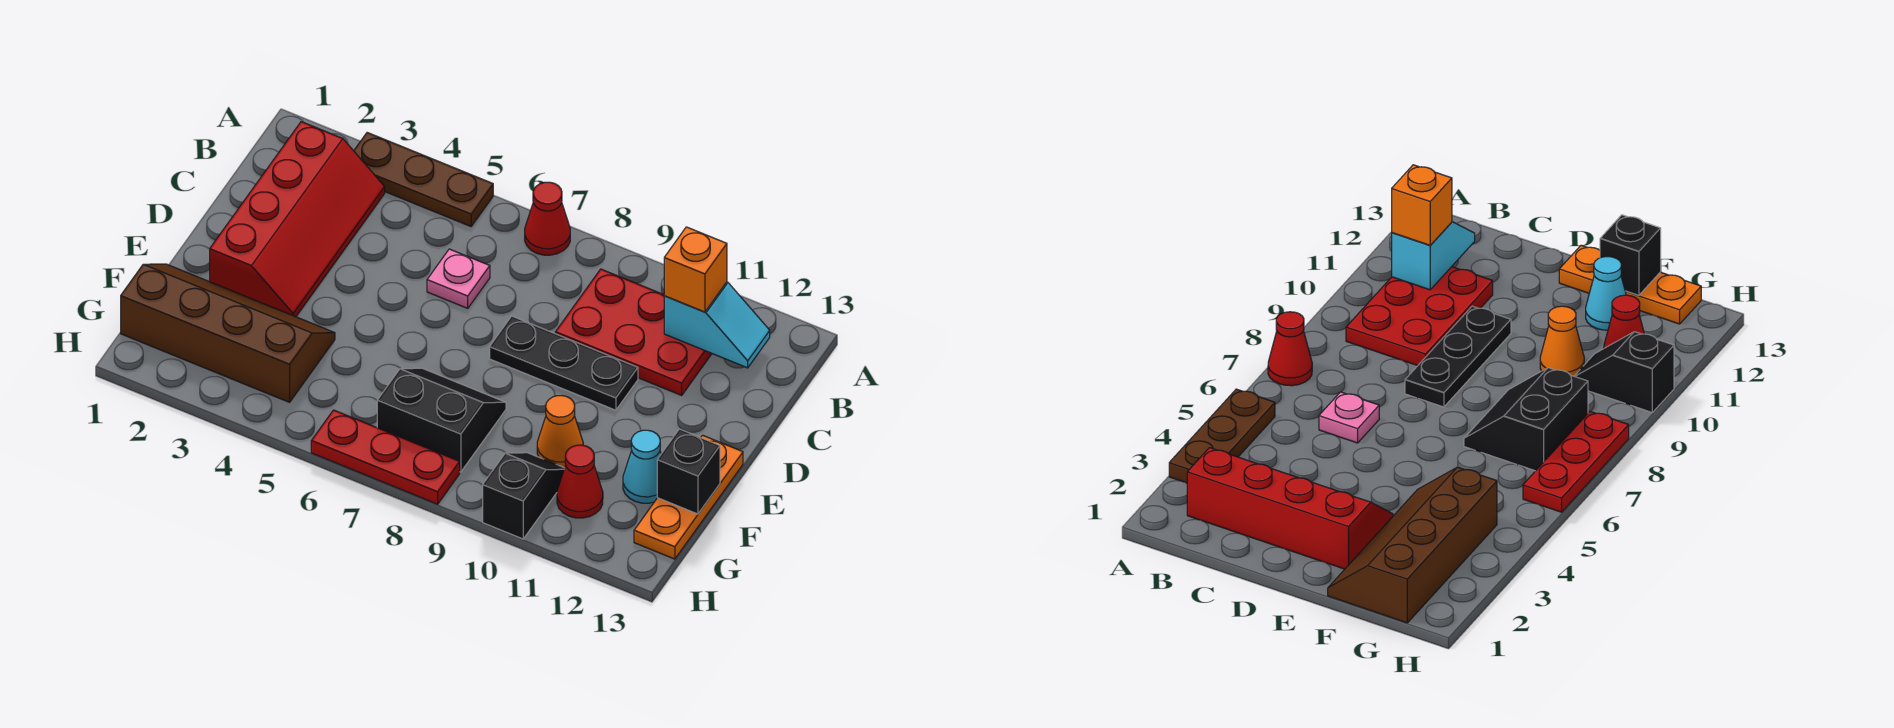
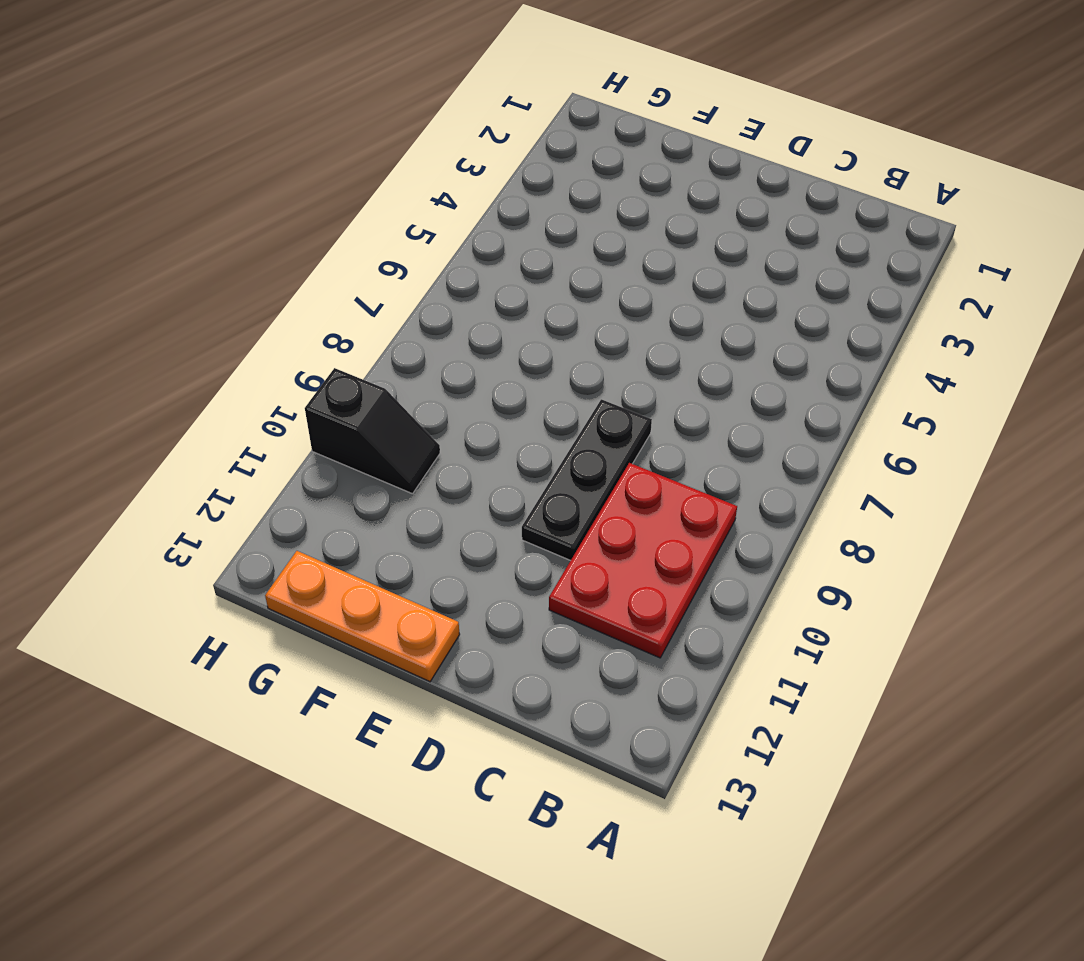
none -> brown plate A3:A5 level 1
none -> red cone A7 level 1
none -> red slope B2:E3 level 1 top 2

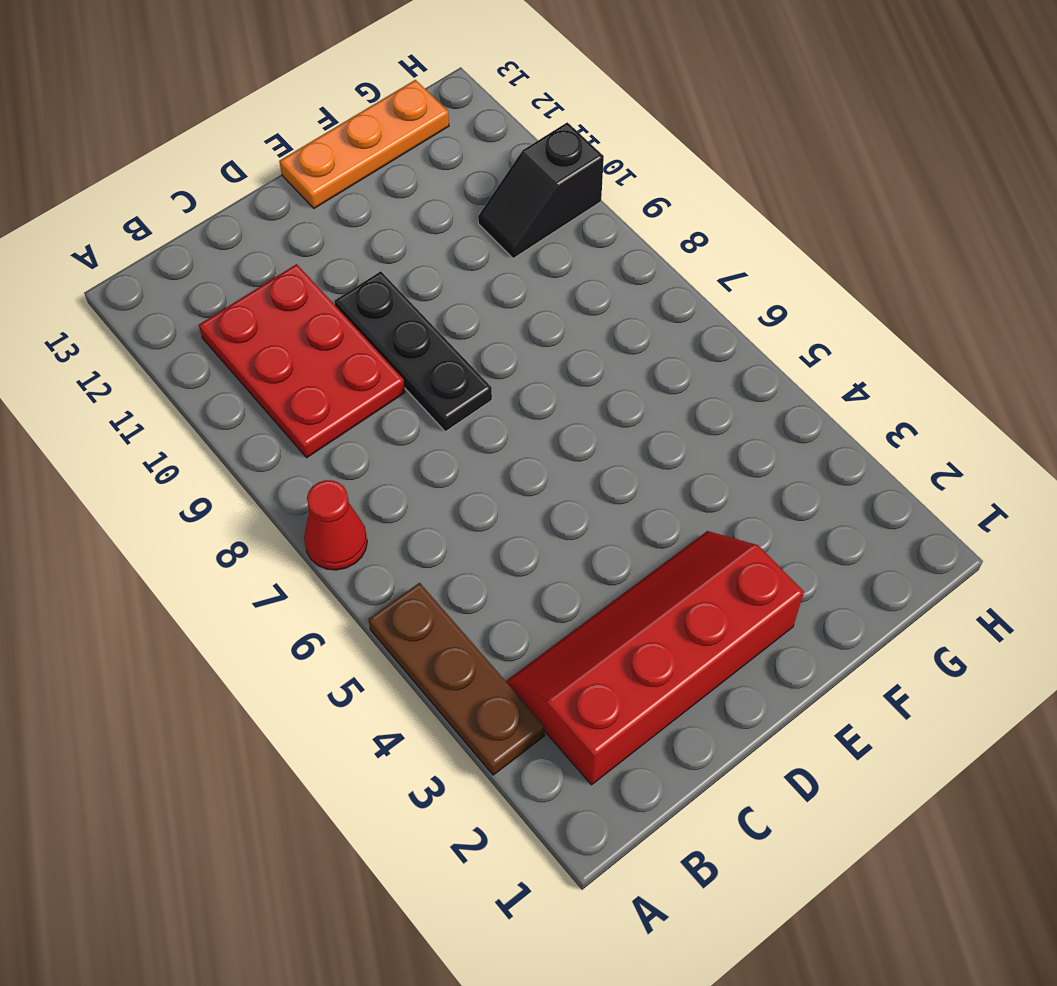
none -> pink plate C6 level 1
none -> brown slope F1:G4 level 1 top G
none -> black slope F7:G8 level 1 top G

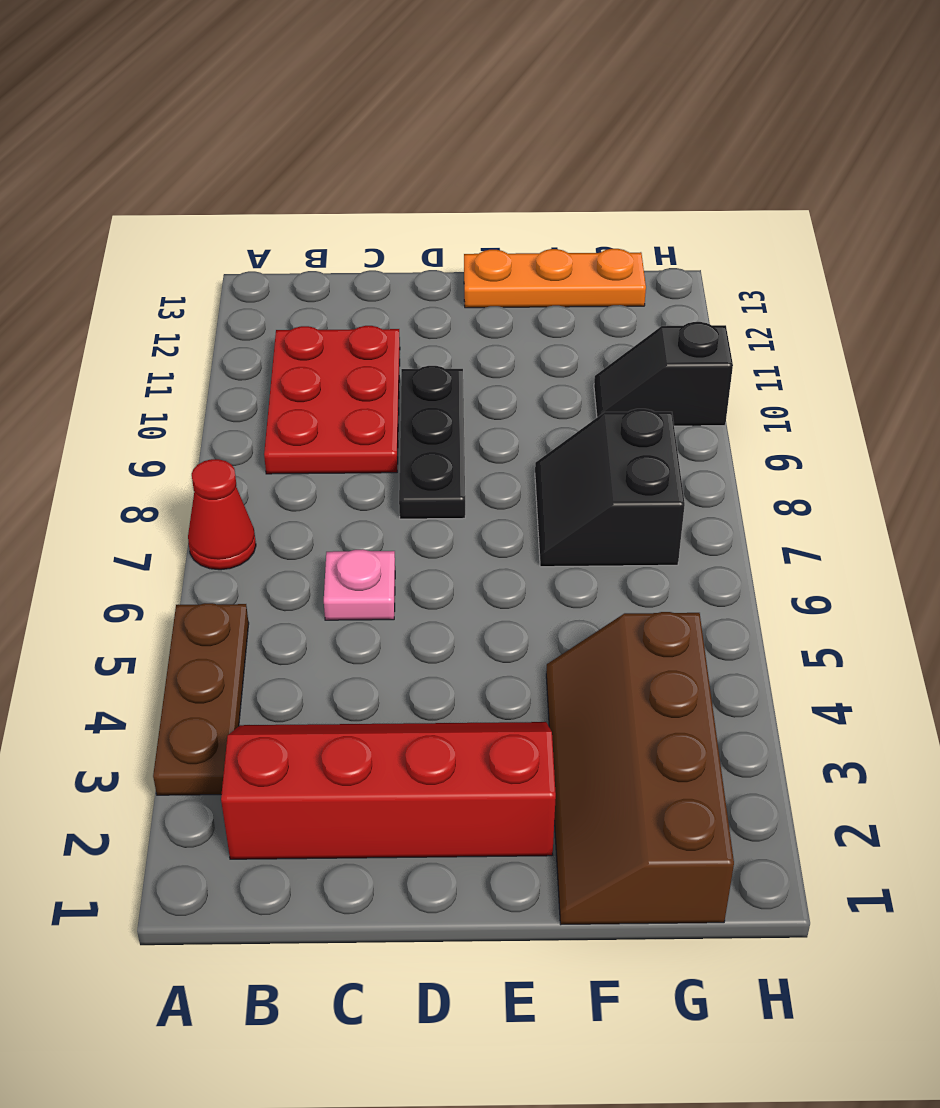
none -> orange cone F10 level 1
none -> cyan cone F12 level 1
none -> red cone G11 level 1

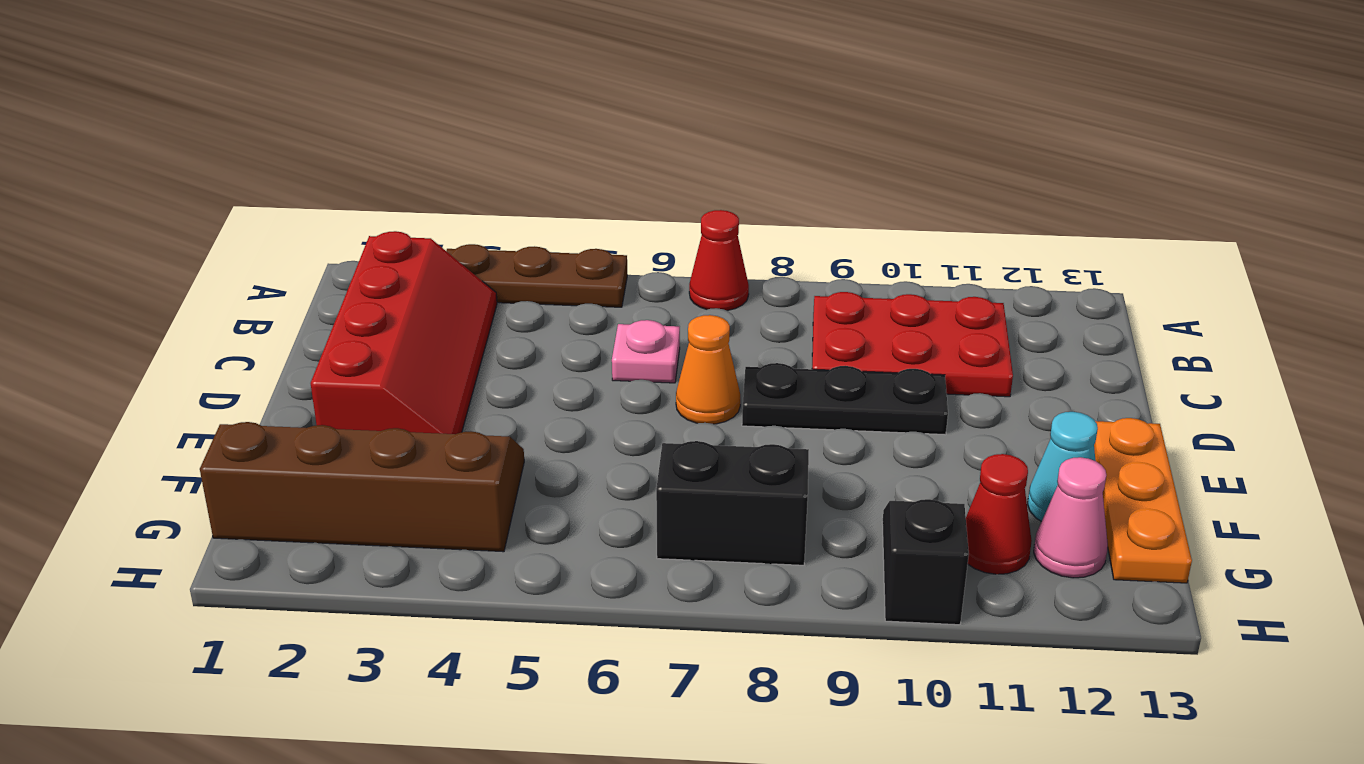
orange cone D7 level 1 -> orange cone F10 level 1
pink cone G12 level 1 -> none
none -> red plate H6:H8 level 1
none -> cyan slope B11:B12 level 2 top 11
none -> black brick F13 level 2

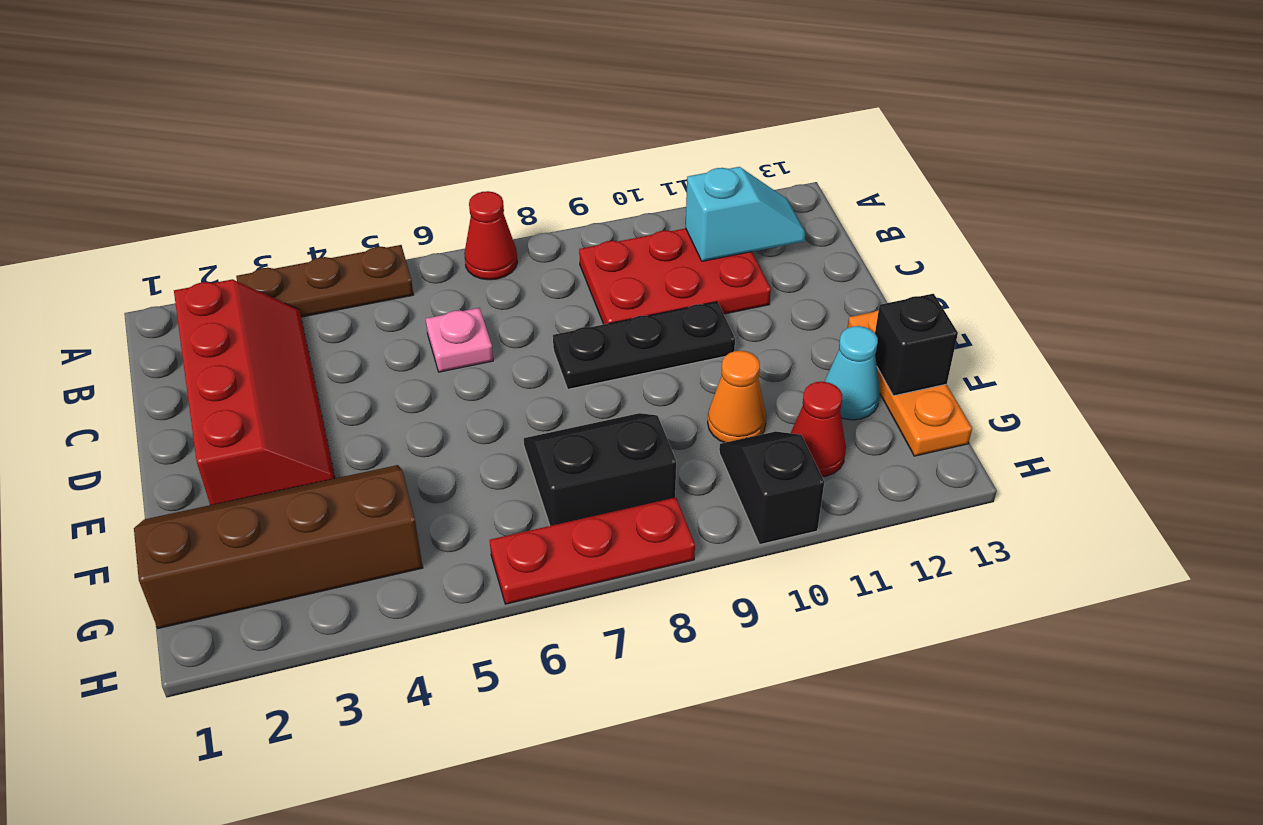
none -> orange brick B11 level 3

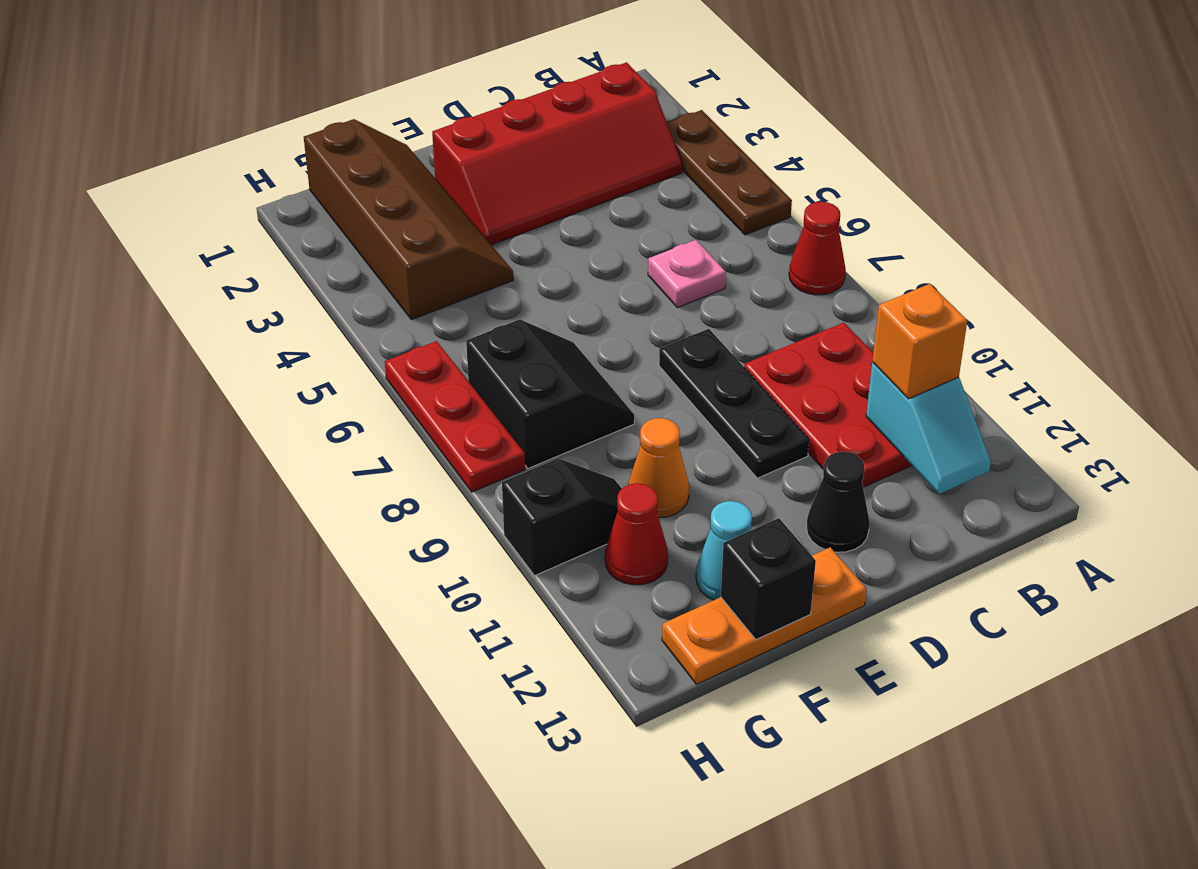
black cone D12 level 1 -> none

